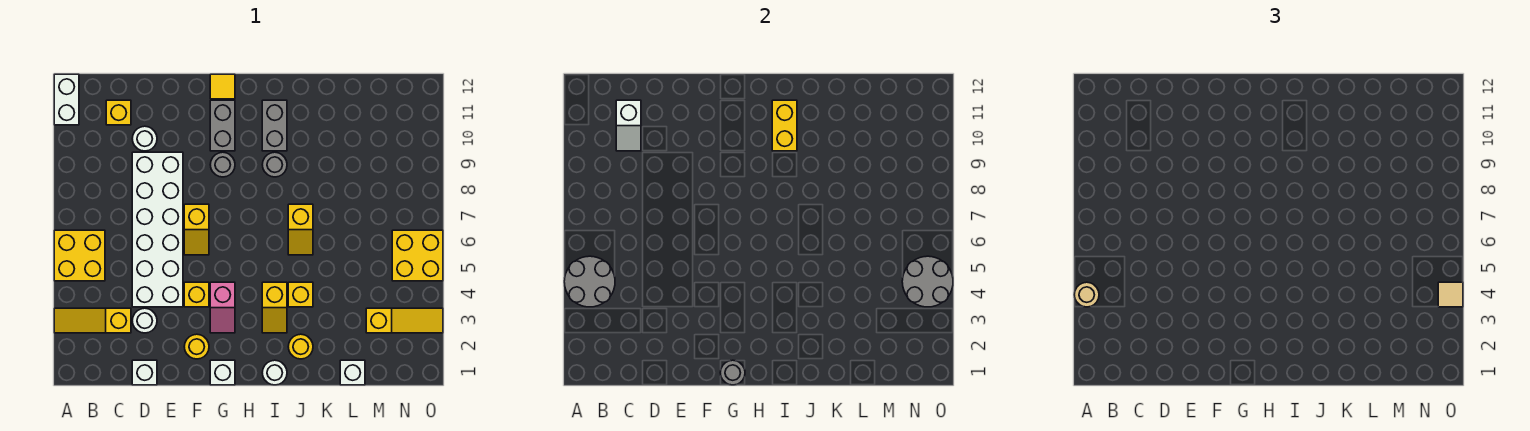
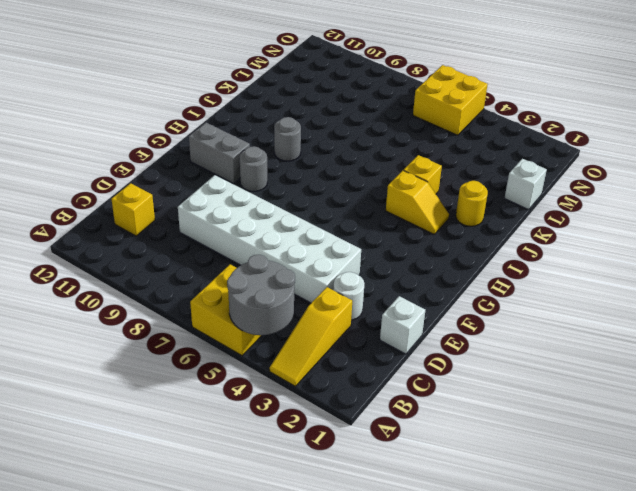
none -> white brick A11:A12 level 1
none -> white round brick D10 level 1
none -> yellow round brick F2 level 1
none -> yellow brick F4 level 1

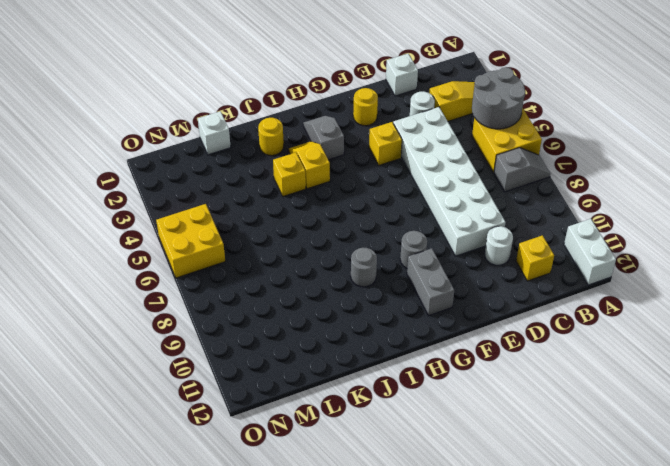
grey slope A7:B7 level 1 top B -> none
grey slope H2:H3 level 1 top 3 -> none
none -> yellow slope F6:F7 level 1 top 7
none -> white brick G1 level 1
none -> pink slope G3:G4 level 1 top 4
none -> yellow tile G12 level 1

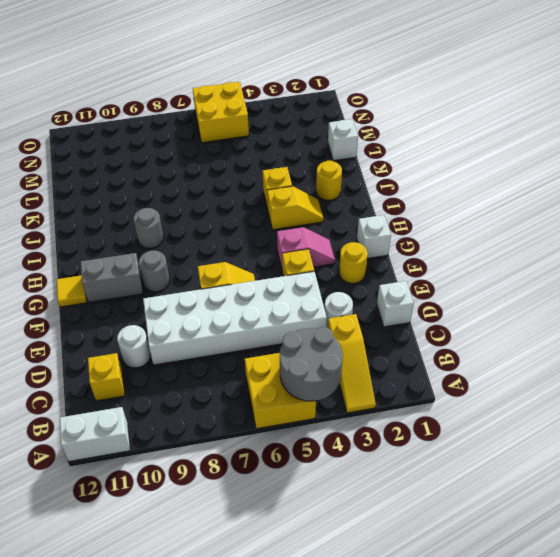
none -> white round brick I1 level 1
none -> grey brick I10:I11 level 1
none -> yellow slope J6:J7 level 1 top 7
none -> yellow slope M3:O3 level 1 top M

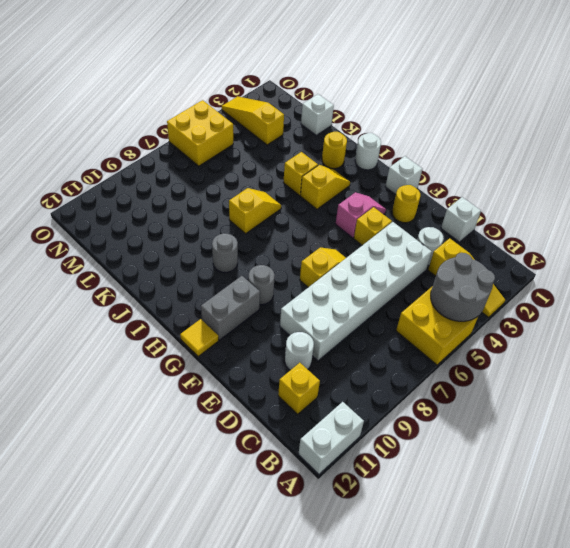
none -> grey brick I10:I11 level 1
none -> white slope C10:C11 level 2 top 11
none -> grey round brick G1 level 2
none -> yellow brick I10:I11 level 2

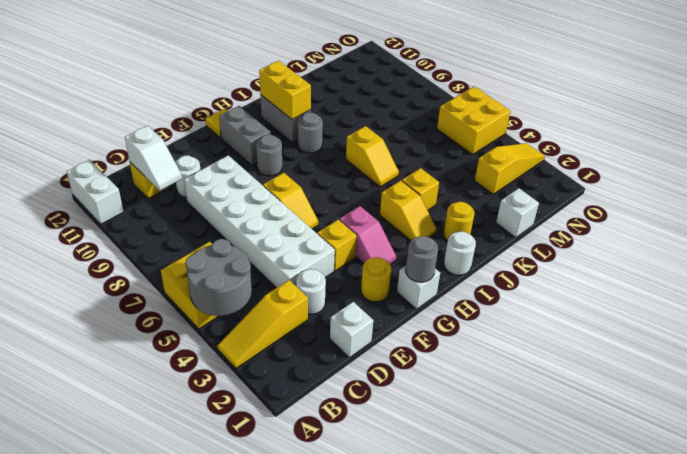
none -> grey round brick N4:O5 level 2
none -> tan round brick A4 level 3
none -> tan tile O4 level 3

